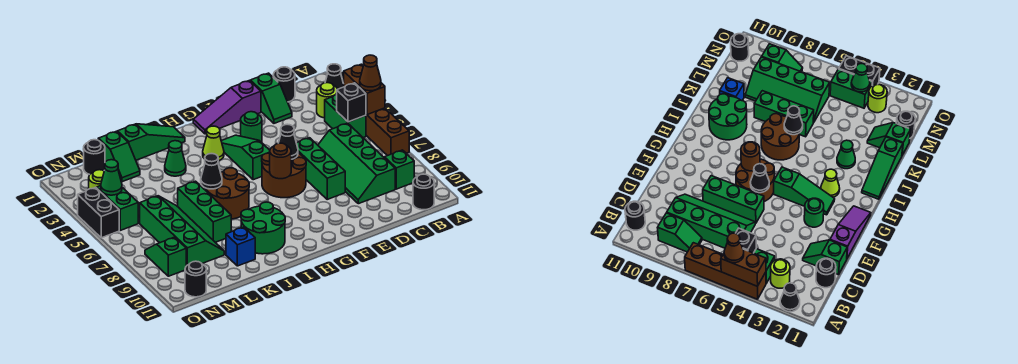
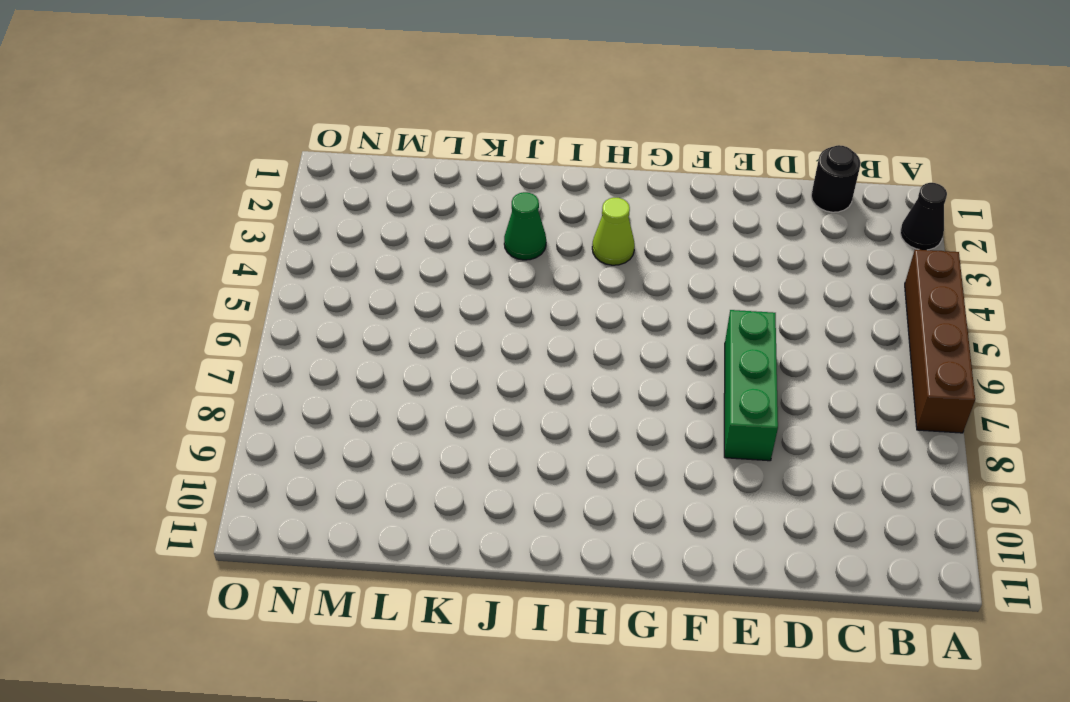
none -> lime round brick B3 level 1
none -> green brick B4:B5 level 1
none -> green slope B8:B9 level 1 top 9
none -> black round brick B11 level 1

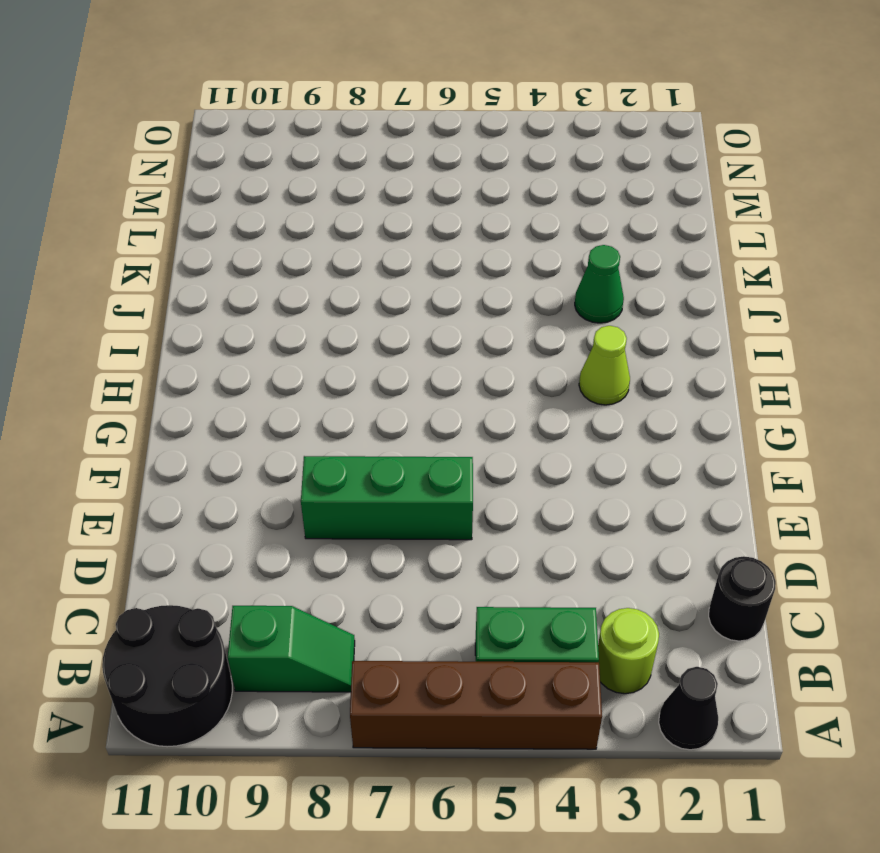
black round brick A10:B11 level 1 -> black round brick B11 level 1
none -> green slope C6:D9 level 1 top C
none -> green slope D1:D2 level 1 top 1
none -> purple slope E1:G1 level 1 top E
none -> green round brick F3 level 1

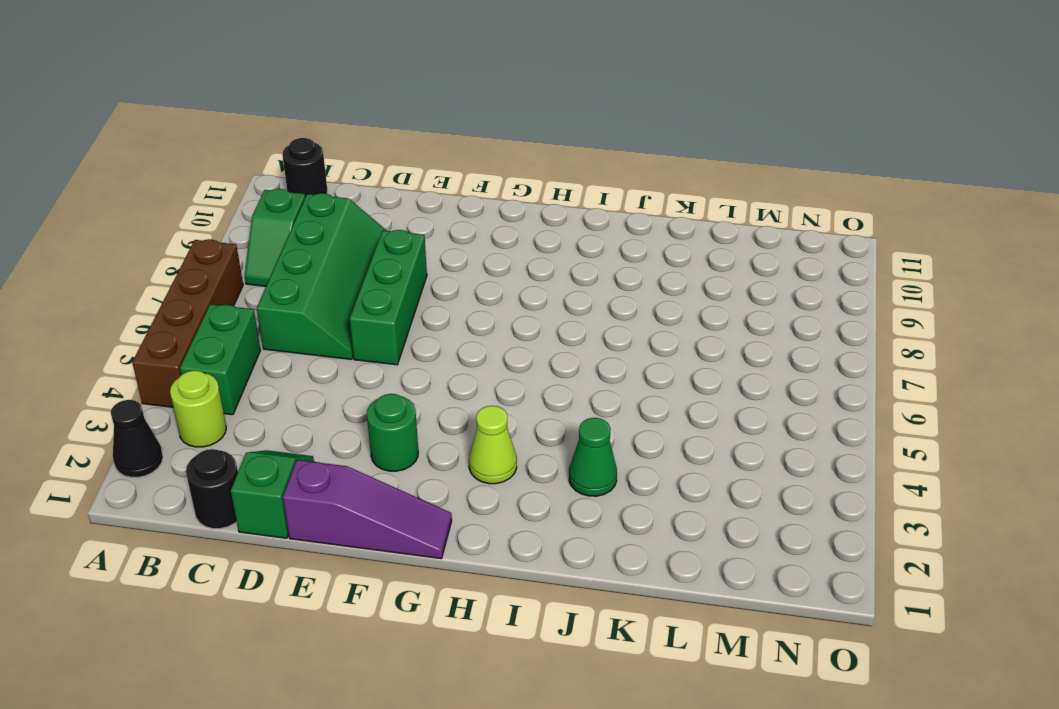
none -> brown round brick F6:G7 level 1
none -> green slope G3:G5 level 1 top 5
none -> green slope I1:K1 level 1 top K
none -> brown round brick I6:J7 level 1

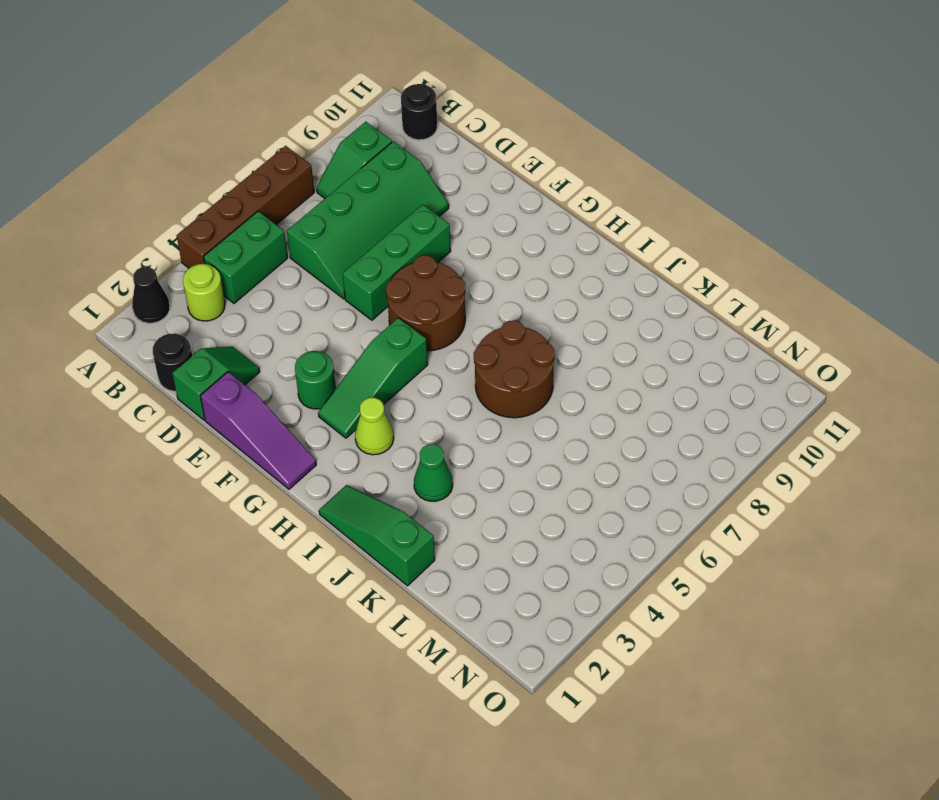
none -> green round brick I9:J10 level 1
none -> green brick K6:K8 level 1
none -> blue brick K10 level 1
none -> green slope L1:L2 level 1 top 1

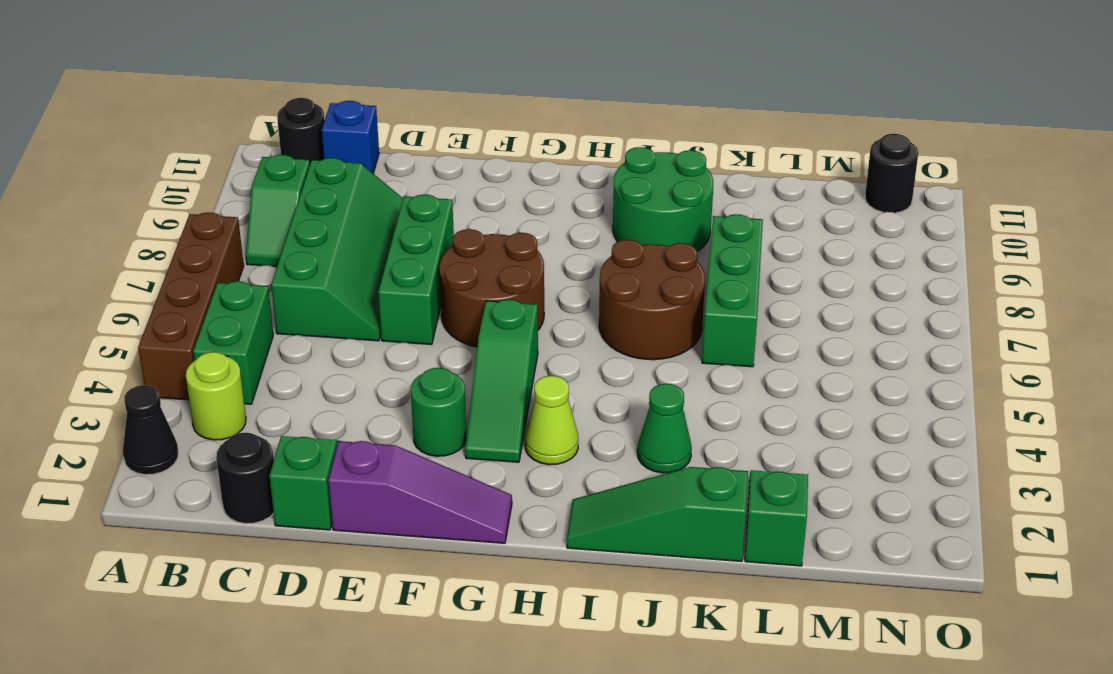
blue brick C11 level 1 -> blue brick K10 level 1
none -> green slope L6:M9 level 1 top M
none -> black round brick M1 level 1
none -> lime round brick N3 level 1
none -> green brick N4:N5 level 1

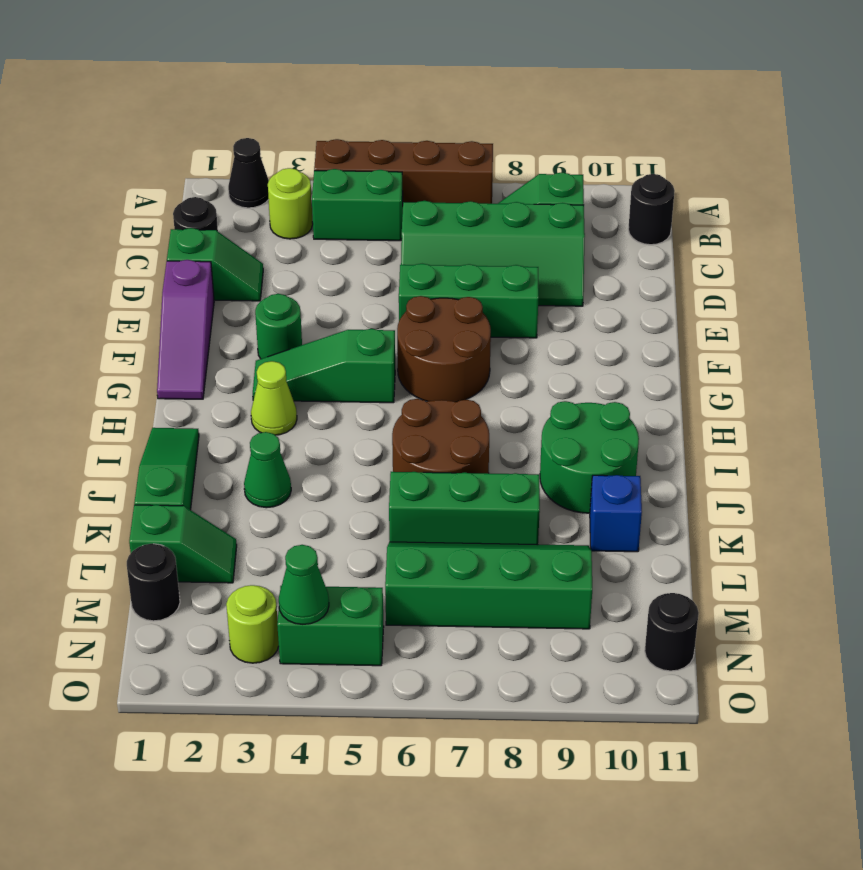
none -> green slope N8:N9 level 1 top 9
none -> black brick O4:O5 level 1
none -> brown brick A4:A5 level 2
none -> black brick B5 level 2

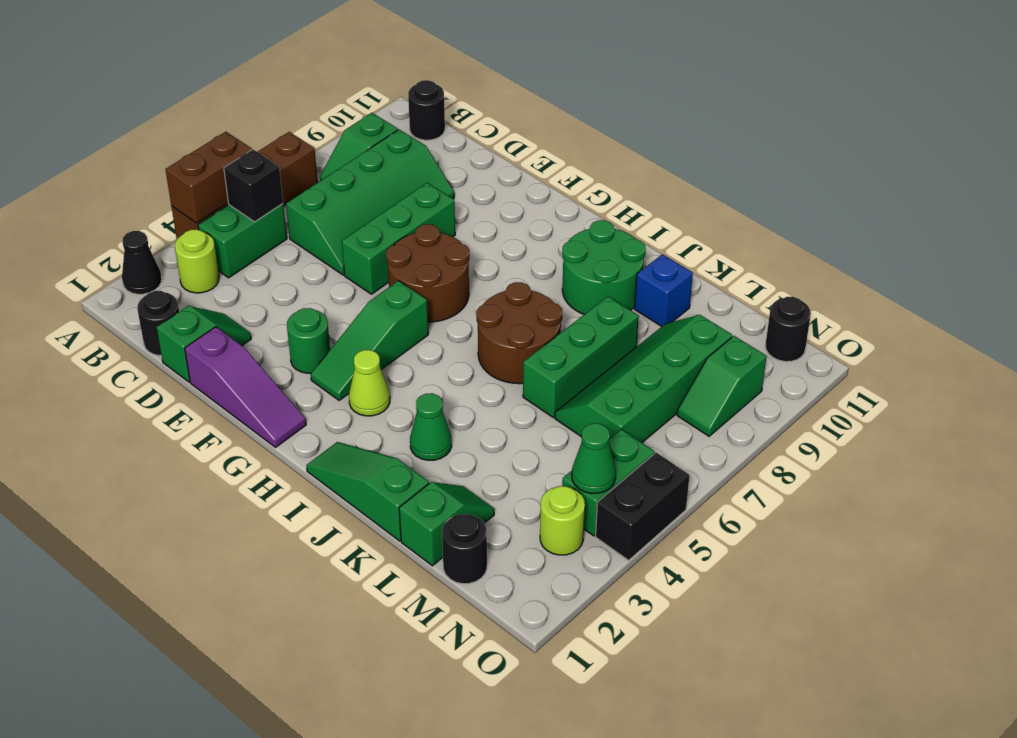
none -> black cone F6 level 2
none -> brown round brick G7 level 2
none -> black cone J6 level 2
none -> brown cone A5 level 3

